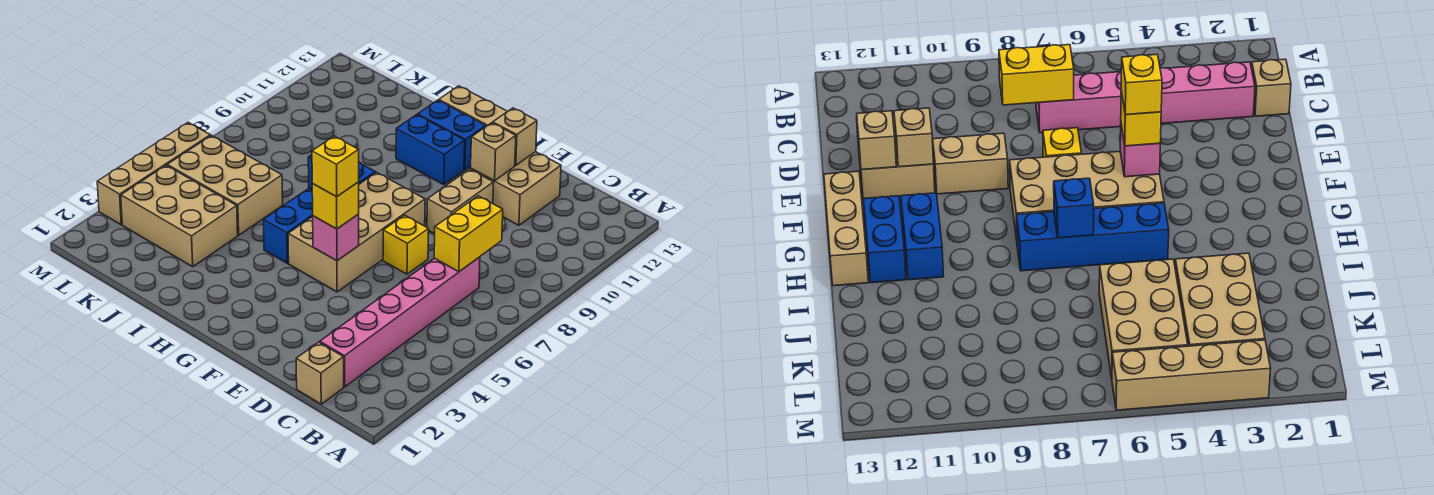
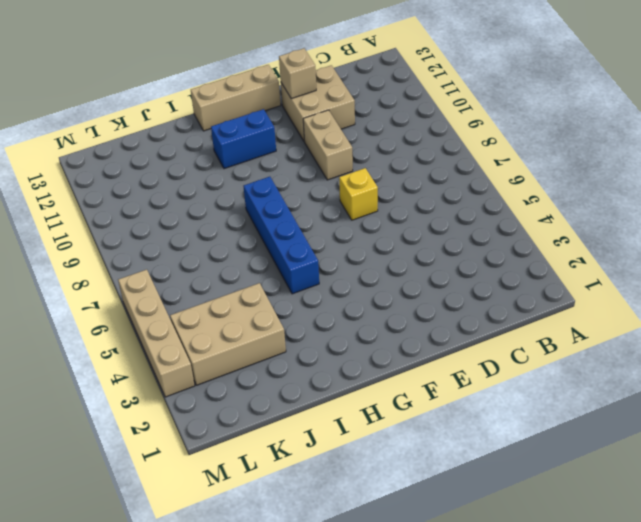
none -> tan brick C1 level 1
none -> pink brick C2:C7 level 1
none -> tan brick F5:G8 level 1

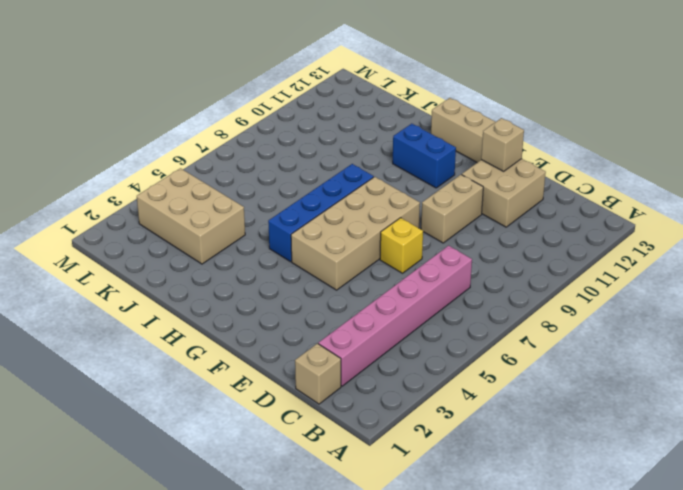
none -> blue brick G12:H12 level 1
none -> tan brick J5:L6 level 1
none -> tan brick M3:M6 level 1

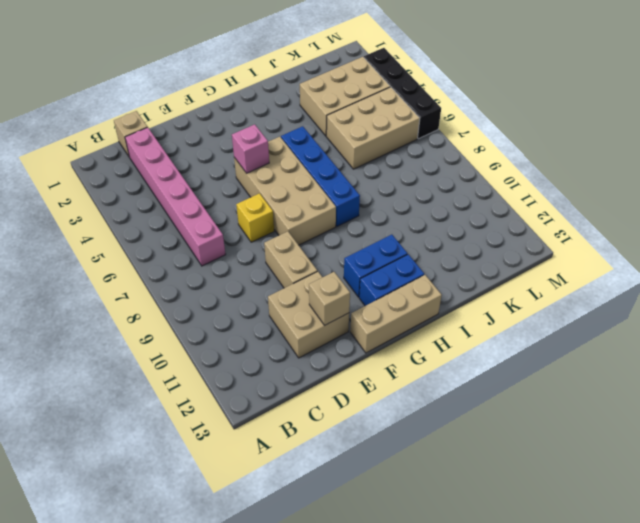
black brick M3:M6 level 1 -> tan brick M3:M6 level 1
none -> yellow brick C7:C8 level 2
none -> tan brick E11 level 2
none -> blue brick H7 level 2

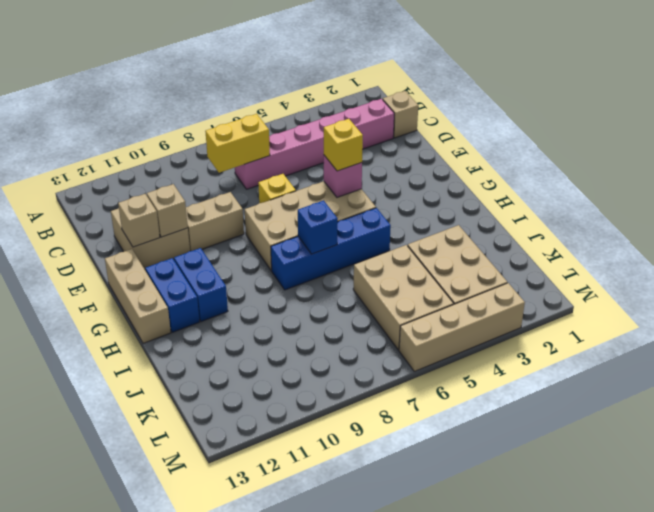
none -> yellow brick F5 level 4

